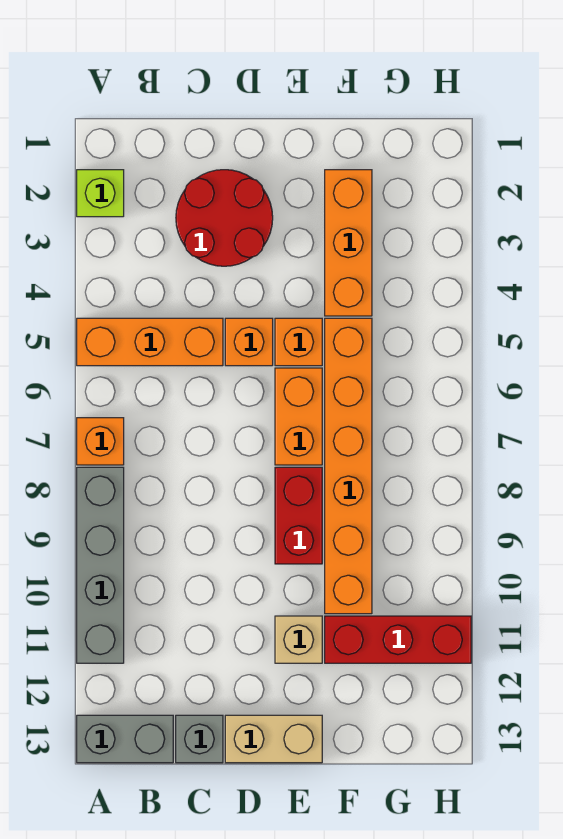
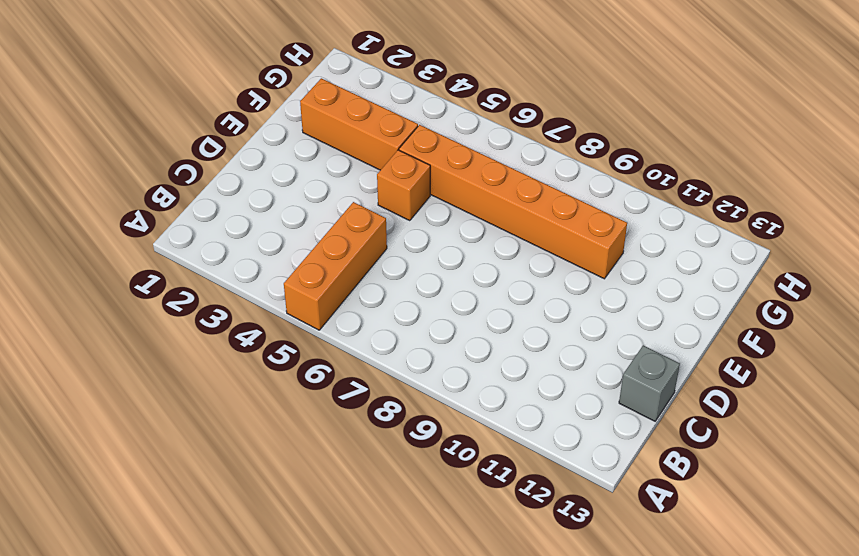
none -> lime brick A2 level 1
none -> orange brick A7 level 1
none -> grey brick A8:A11 level 1

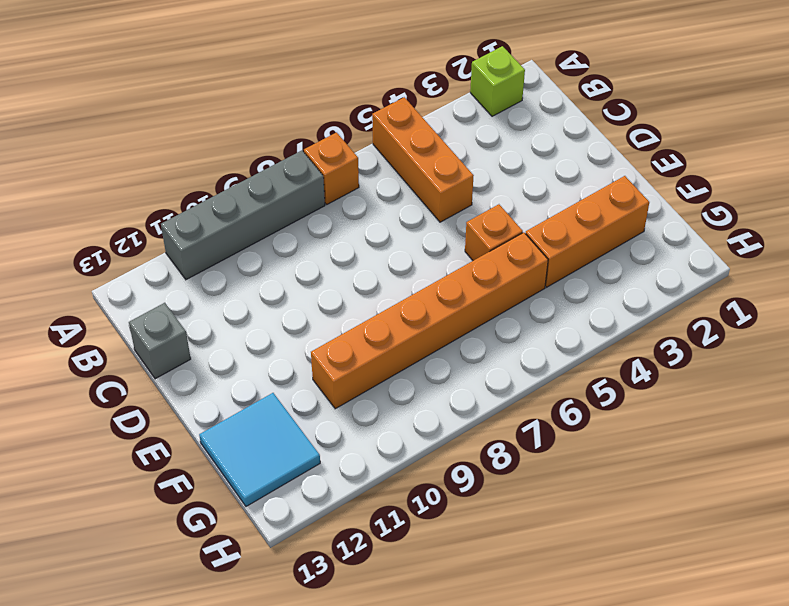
cyan tile F12:G13 level 1 -> none
none -> grey brick A13:B13 level 1
none -> red round brick C2:D3 level 1
none -> orange brick D5 level 1

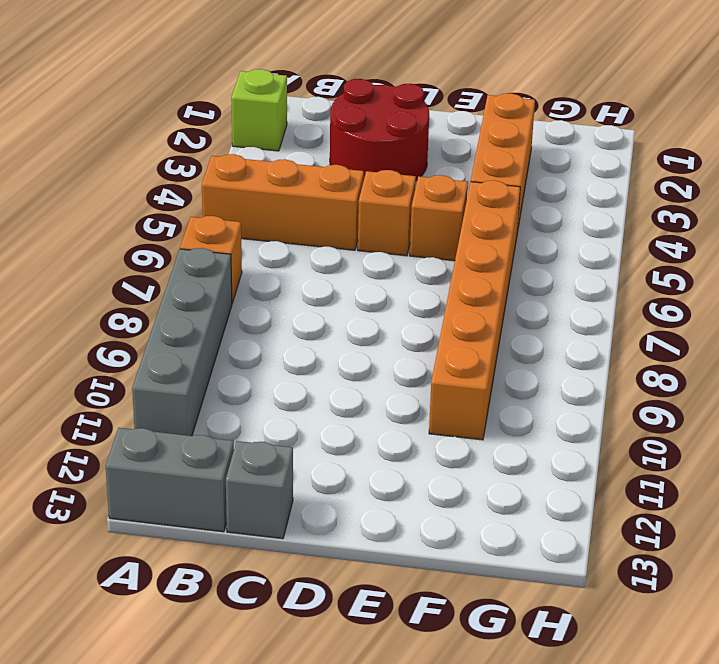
none -> tan brick D13:E13 level 1
none -> orange brick E6:E7 level 1
none -> red brick E8:E9 level 1

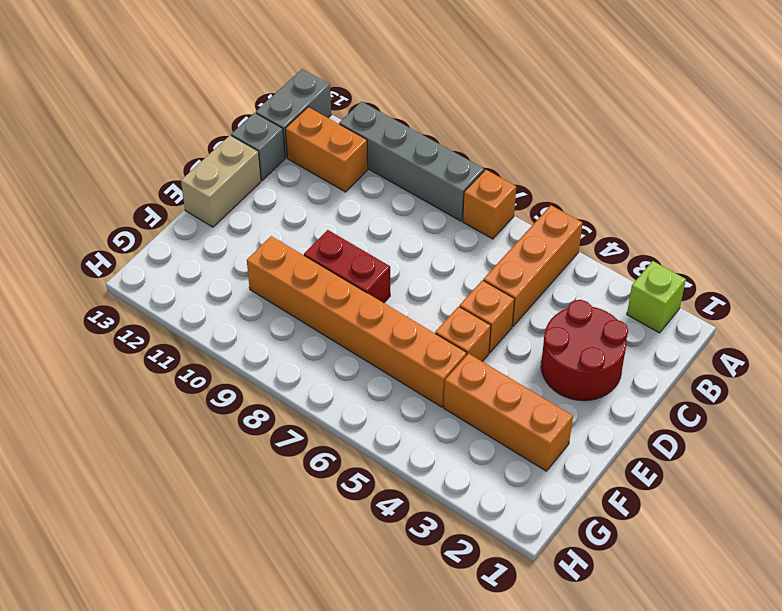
orange brick B11:B12 level 1 -> orange brick E6:E7 level 1
none -> tan brick E11 level 1
none -> red brick F11:H11 level 1

